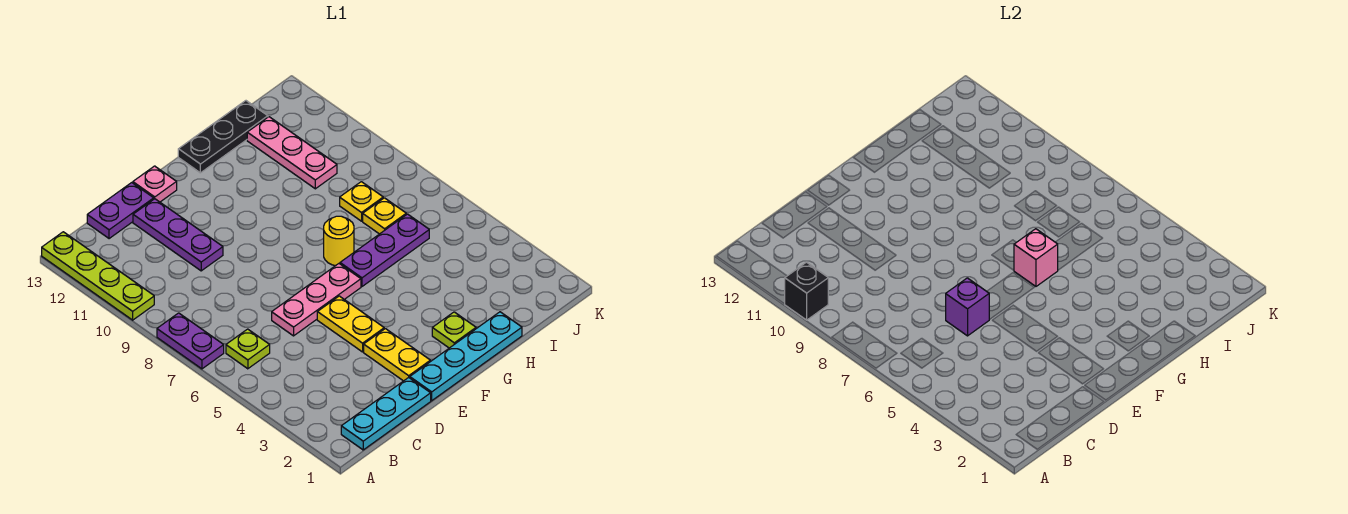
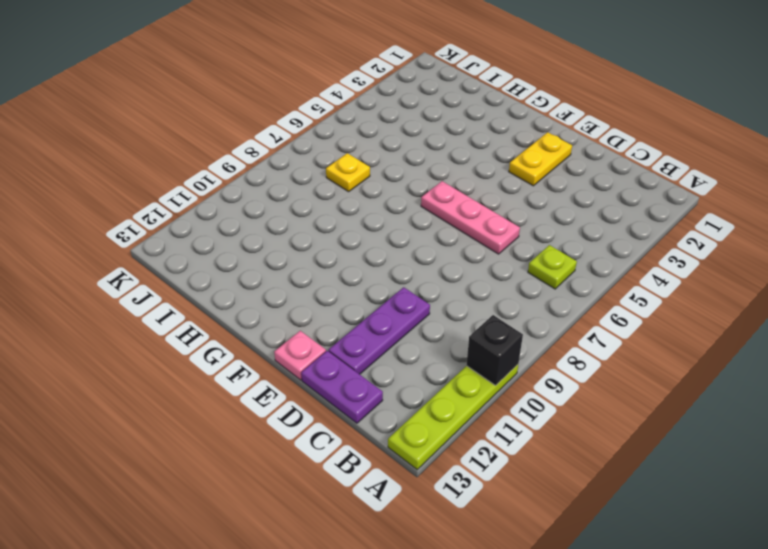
none -> purple plate A7:A8 level 1
none -> cyan plate B1:D1 level 1
none -> cyan plate E1:H1 level 1

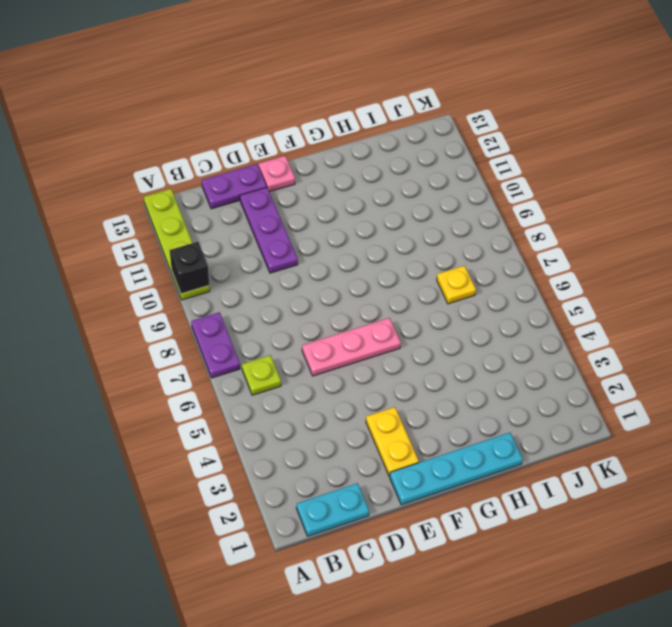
cyan plate B1:C1 level 1 -> cyan plate B1:D1 level 1
none -> yellow plate E4:E5 level 1
none -> lime plate G2 level 1
none -> purple plate G6:I6 level 1

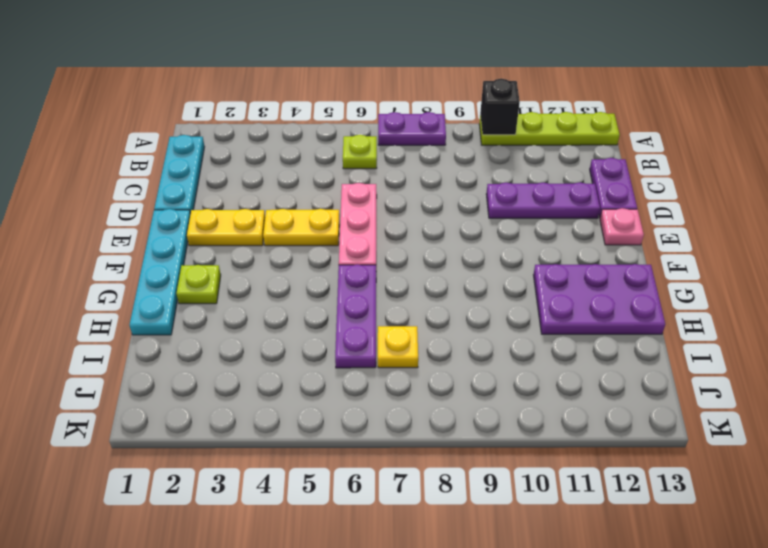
purple plate G11:H13 level 1 -> black plate G13:I13 level 1
none -> yellow round brick G7 level 1
none -> yellow plate I8 level 1
none -> pink plate I10:I12 level 1

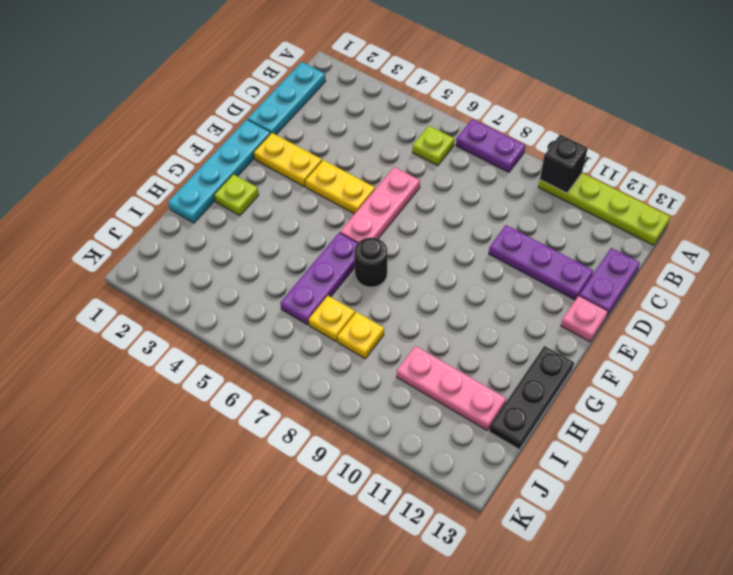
black round brick G7 level 1 -> yellow round brick G7 level 1
none -> purple brick D6 level 2
none -> pink brick G6 level 2

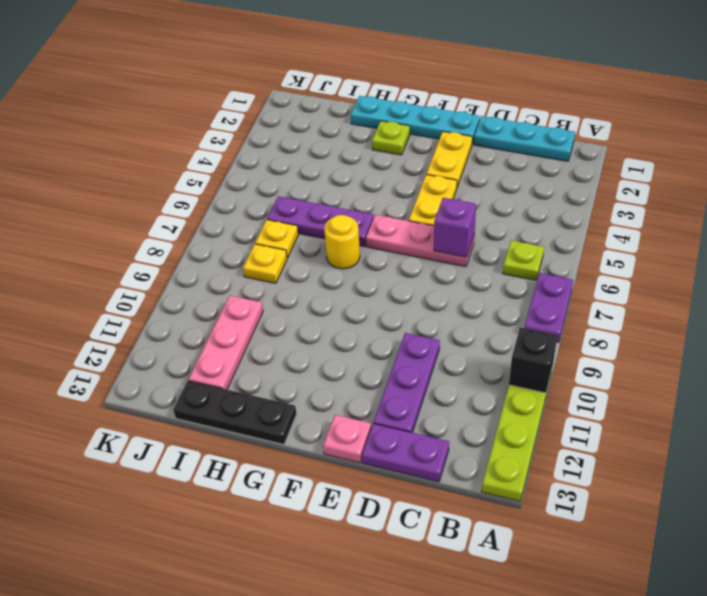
none -> pink brick G6 level 2

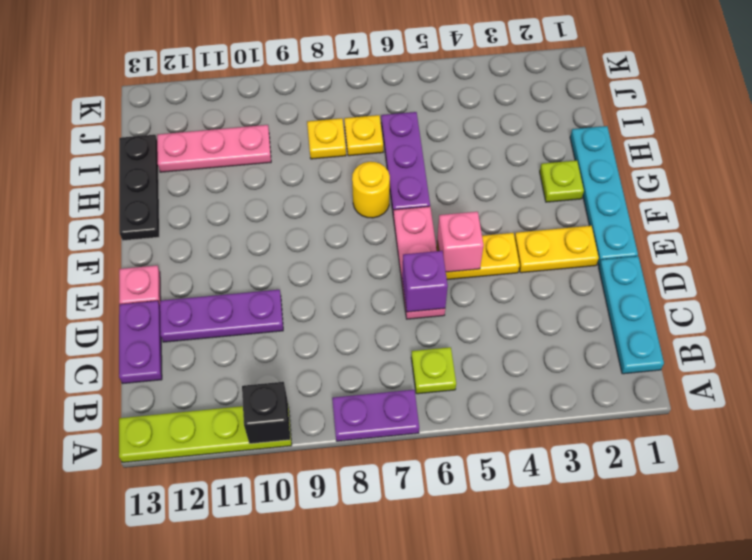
pink brick E5 level 2 -> pink brick G6 level 2

